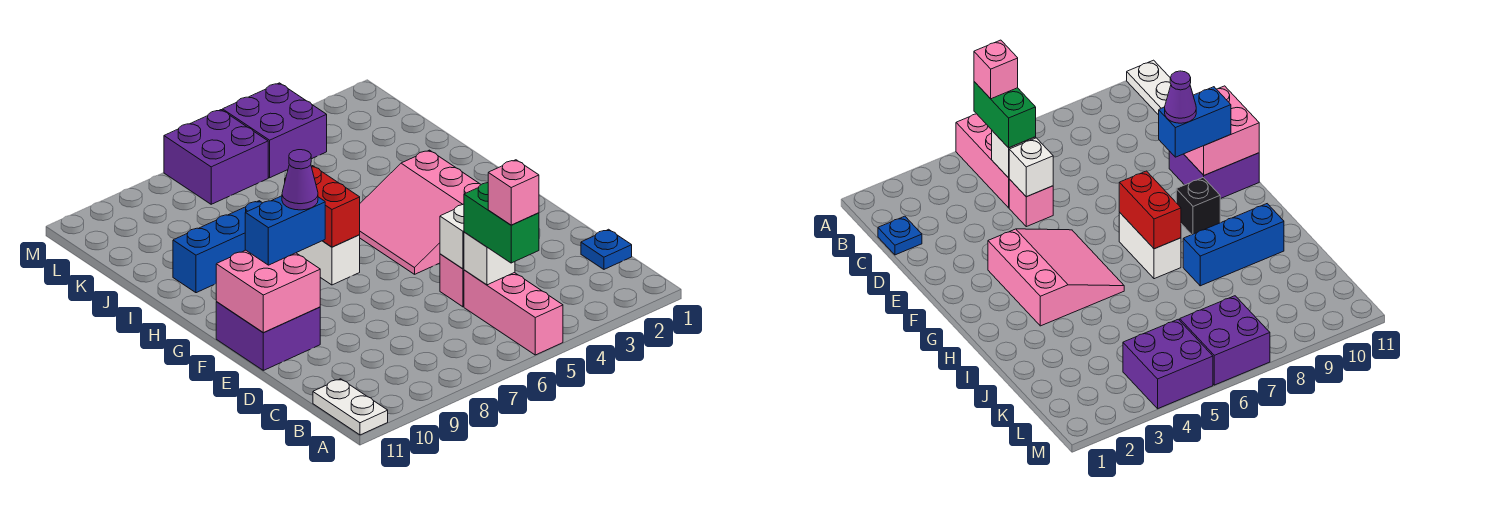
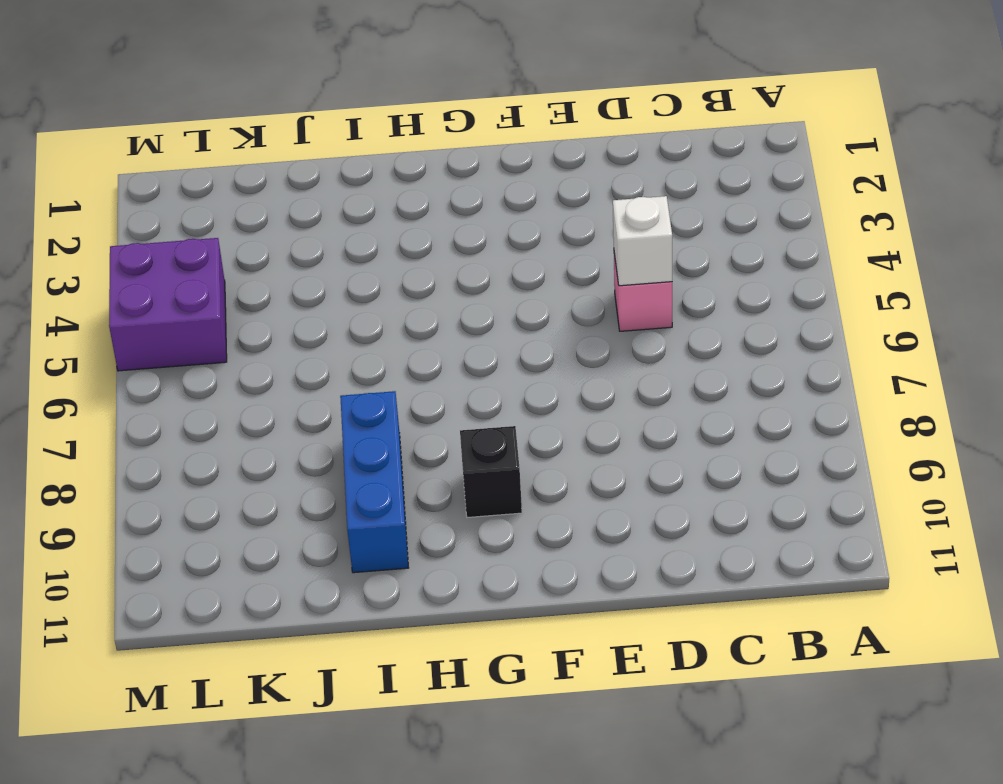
none -> pink brick A5:C5 level 1
none -> white plate A11:B11 level 1
none -> blue plate C1 level 1

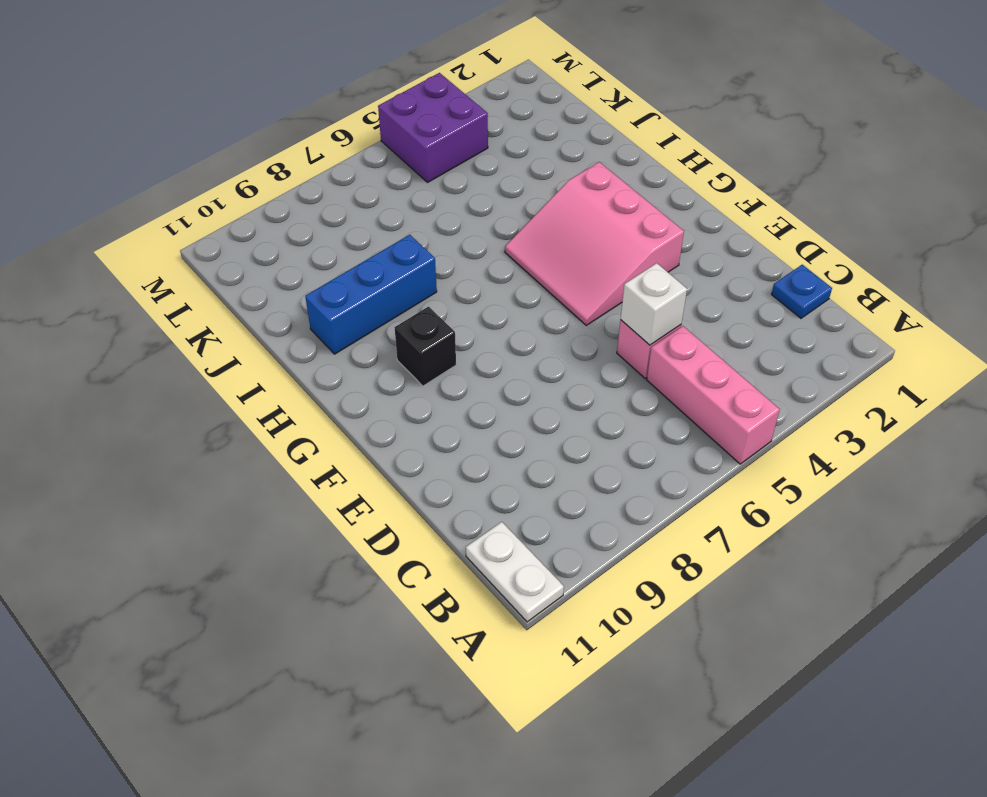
none -> purple brick E10:F11 level 1
none -> white brick G7:H7 level 1
none -> purple brick L6:M7 level 1

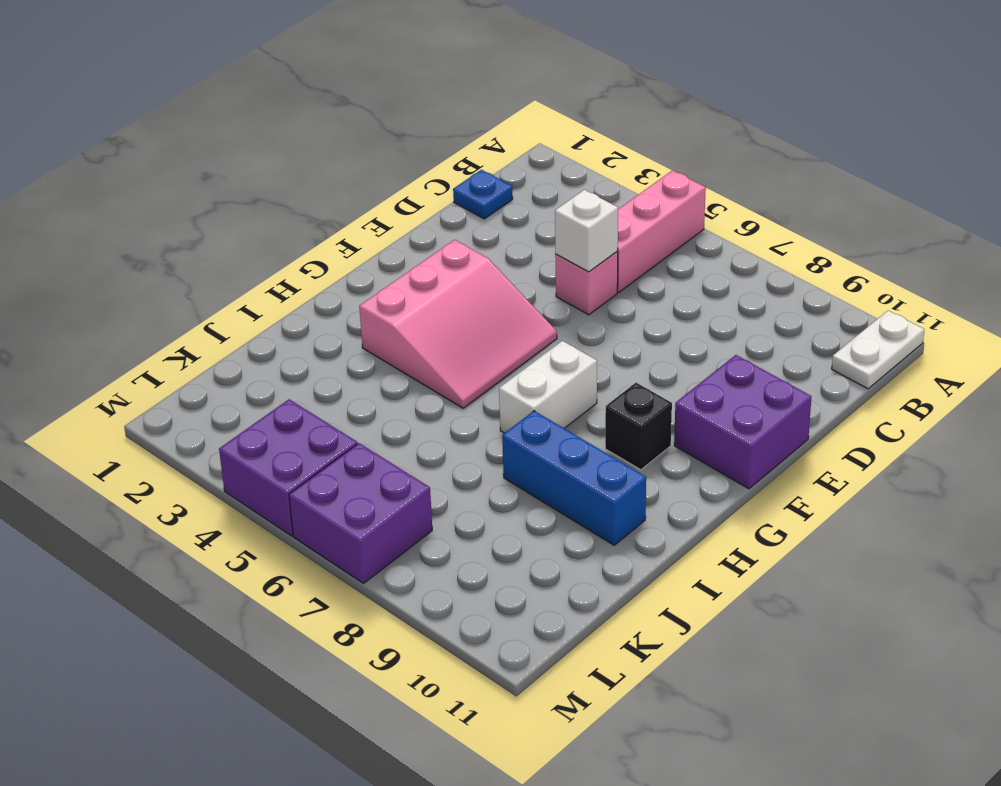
none -> white brick C5 level 2
none -> pink brick E10:F11 level 2
none -> red brick G7:H7 level 2

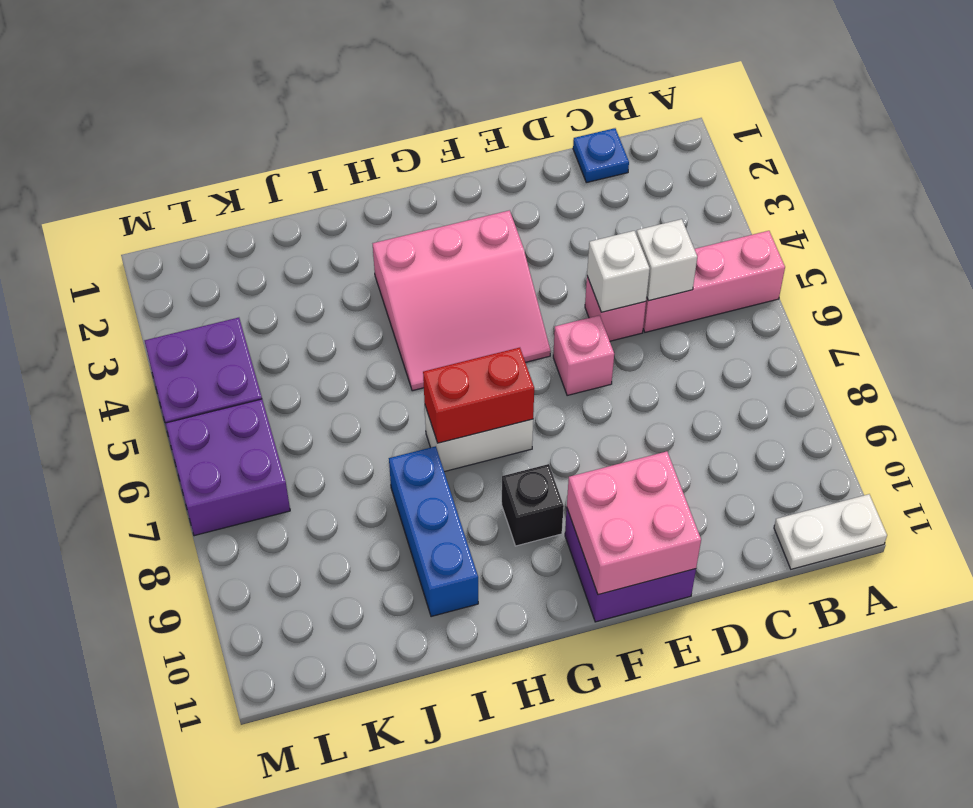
pink brick E6 level 1 -> pink brick B5 level 4
none -> green brick B5:C5 level 3
none -> blue brick F9:F10 level 3
none -> purple cone F9 level 4

